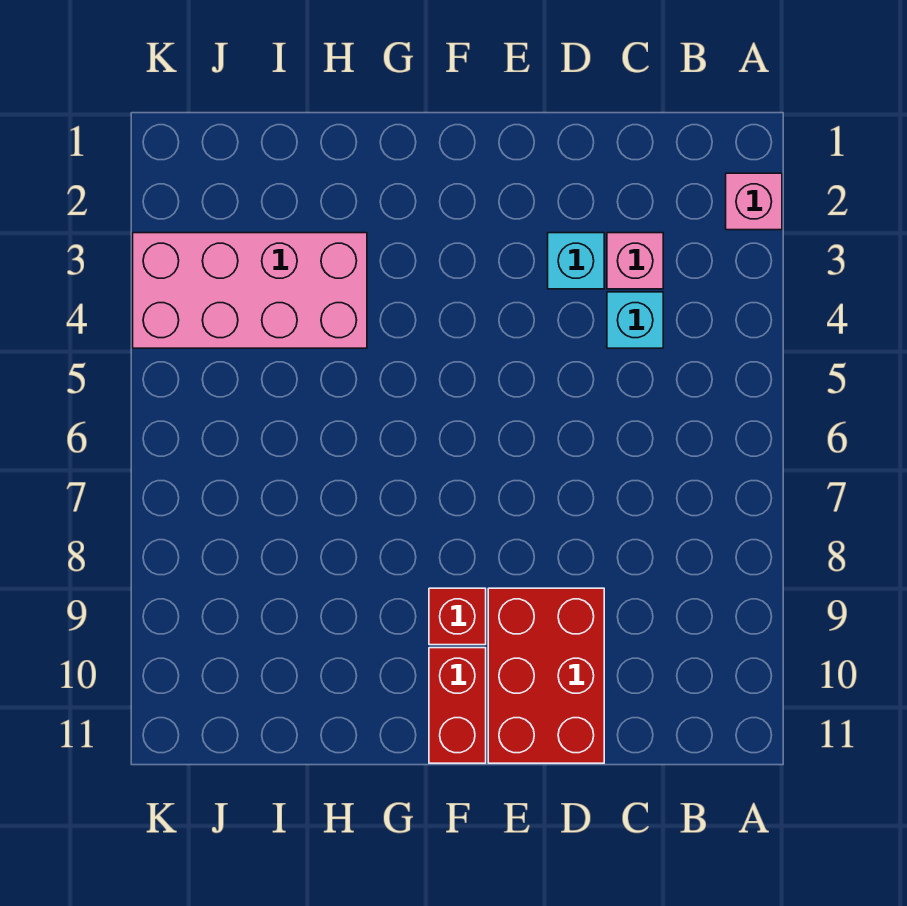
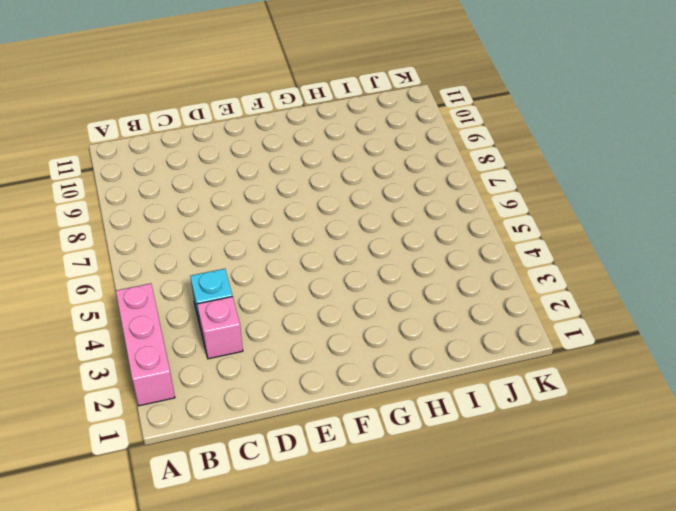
pink brick A2:A4 level 1 -> pink brick A2 level 1
none -> cyan brick D3 level 1
none -> red brick D9:E11 level 1

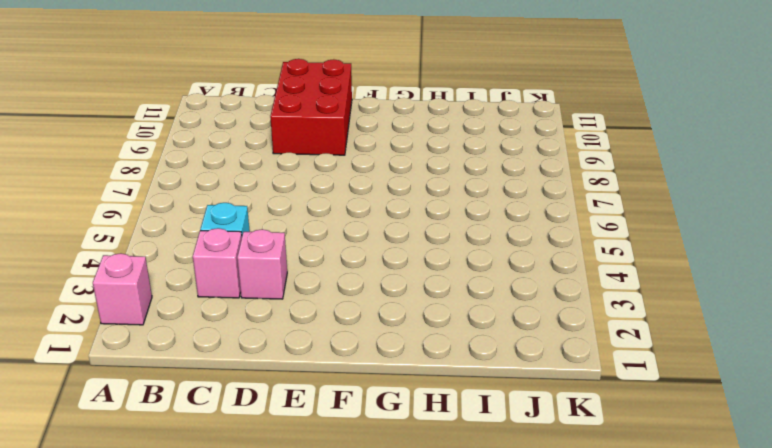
pink brick D3 level 1 -> cyan brick D3 level 1
none -> red brick F9 level 1
none -> red brick F10:F11 level 1

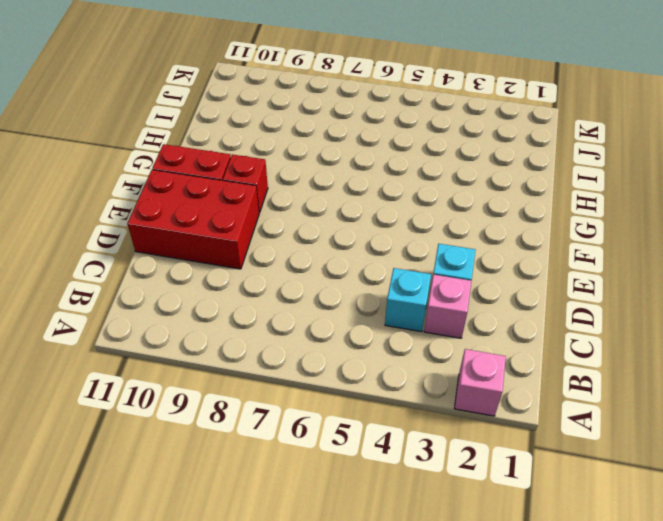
none -> pink brick H3:K4 level 1

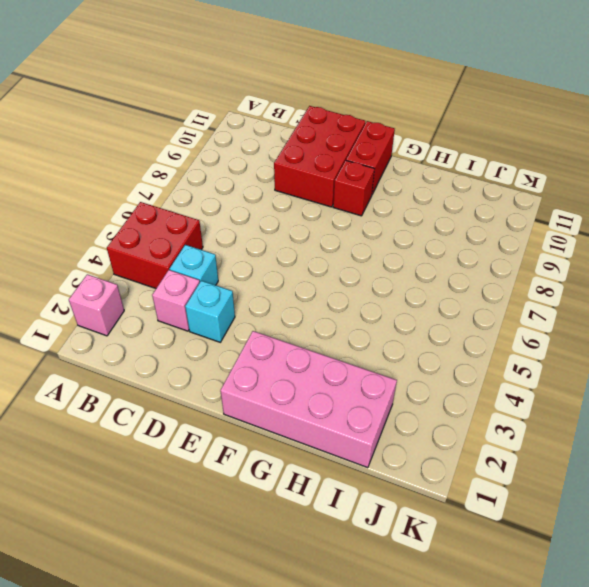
red brick A4:B5 level 1 -> none
pink brick F1:I2 level 1 -> pink brick H3:K4 level 1

